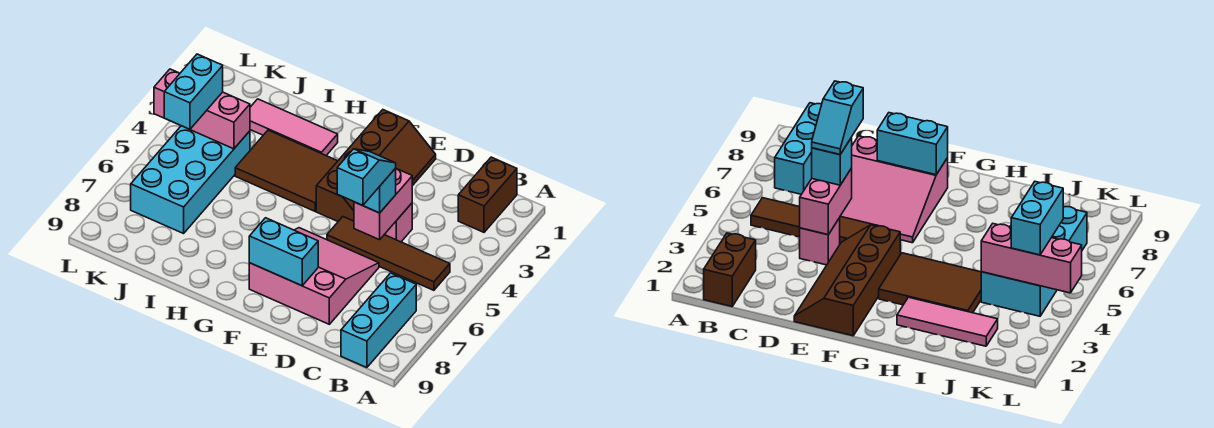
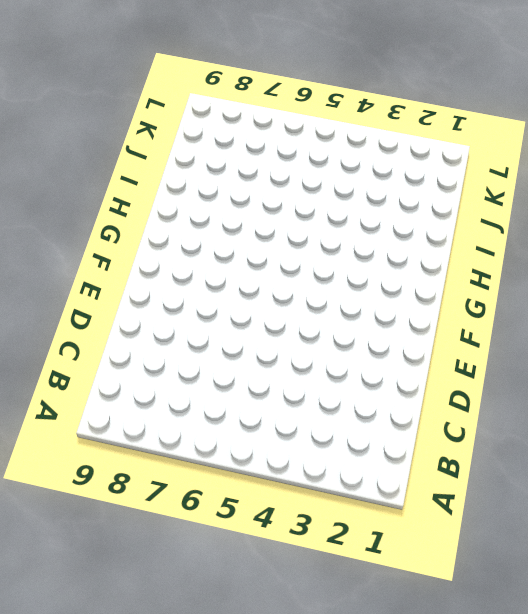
none -> brown brick B1:B2 level 1
none -> brown tile B5:E5 level 1
none -> cyan brick B7:B9 level 1

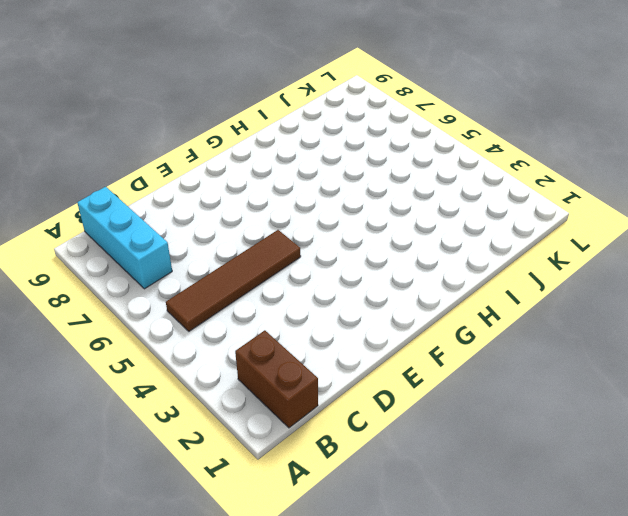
none -> pink brick D4 level 1
none -> pink slope D6:F8 level 1 top 8
none -> brown slope E1:F4 level 1 top F

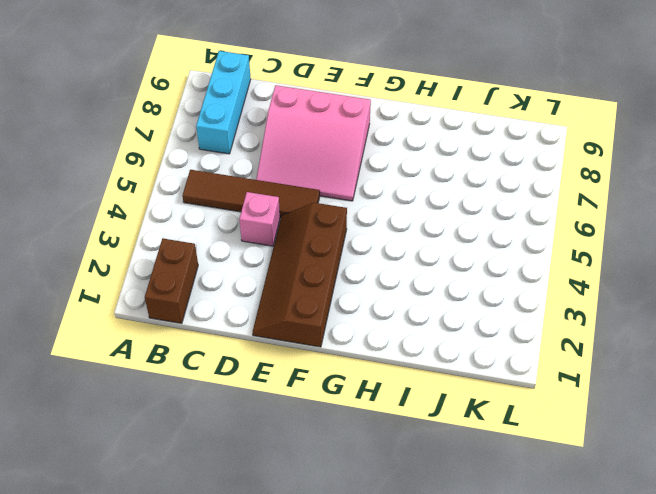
none -> brown tile G3:I4 level 1
none -> pink tile H2:J2 level 1
none -> cyan brick J4:K7 level 1

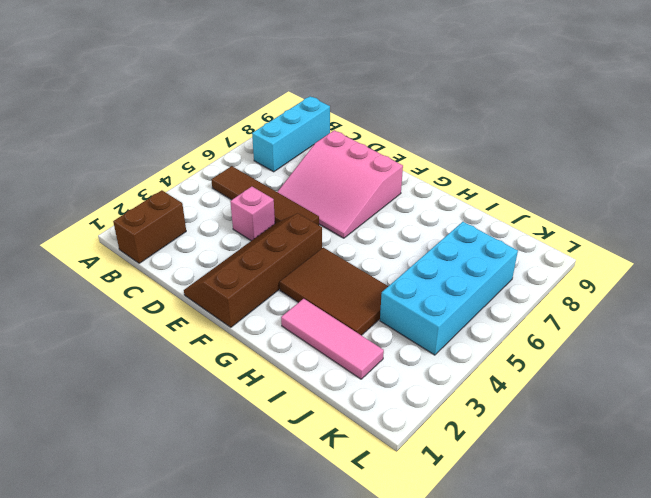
none -> pink brick D4:D5 level 2
none -> cyan brick E8:F8 level 2
none -> pink brick J4:L4 level 2

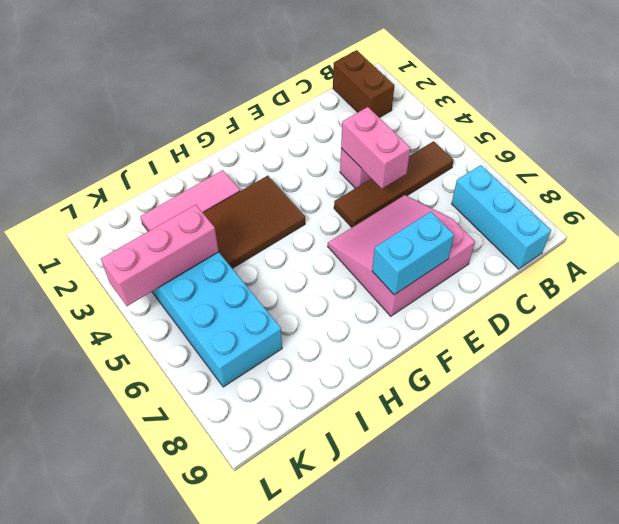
none -> brown slope E1:F4 level 1 top F
none -> cyan brick D5 level 3
none -> cyan brick K4:K5 level 3

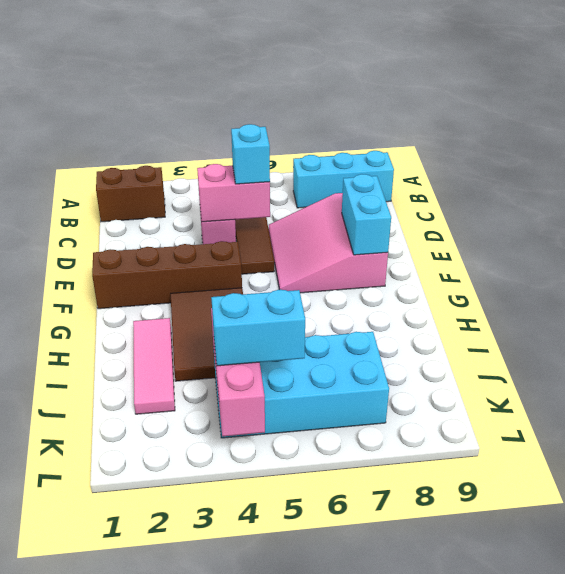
none -> cyan slope D5:D6 level 4 top 6

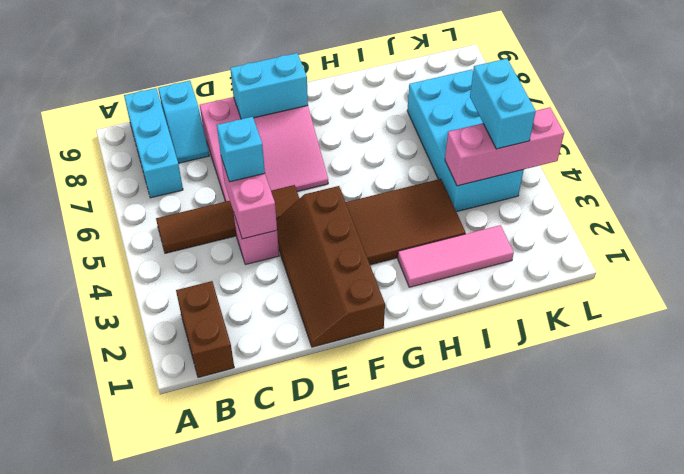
cyan slope C8:C9 level 1 top 9 -> cyan slope D5:D6 level 4 top 6

